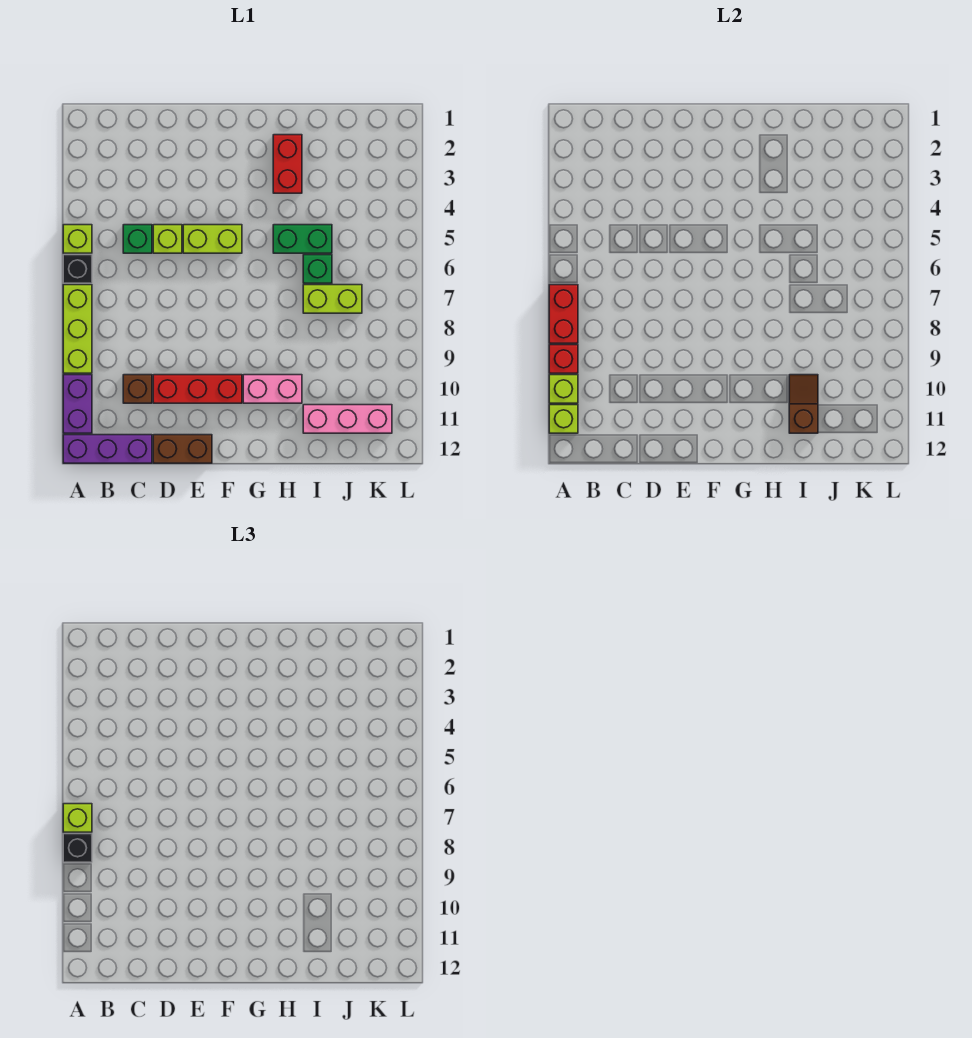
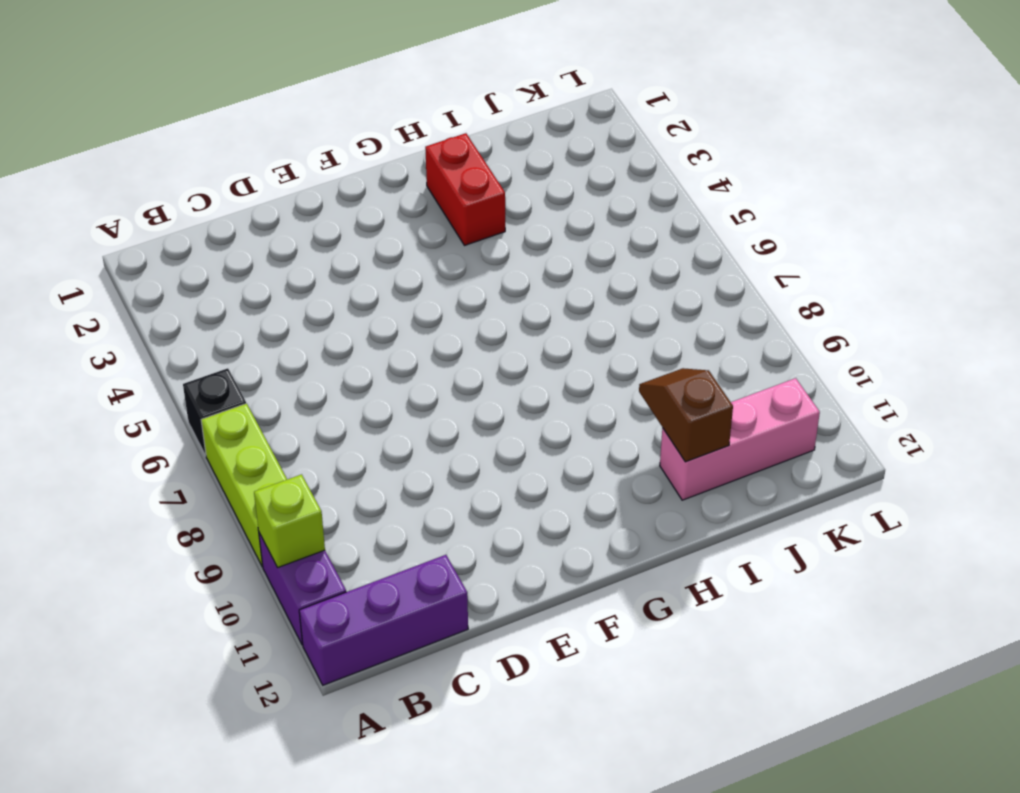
none -> lime brick A5 level 1
none -> green brick C5 level 1
none -> brown brick C10 level 1

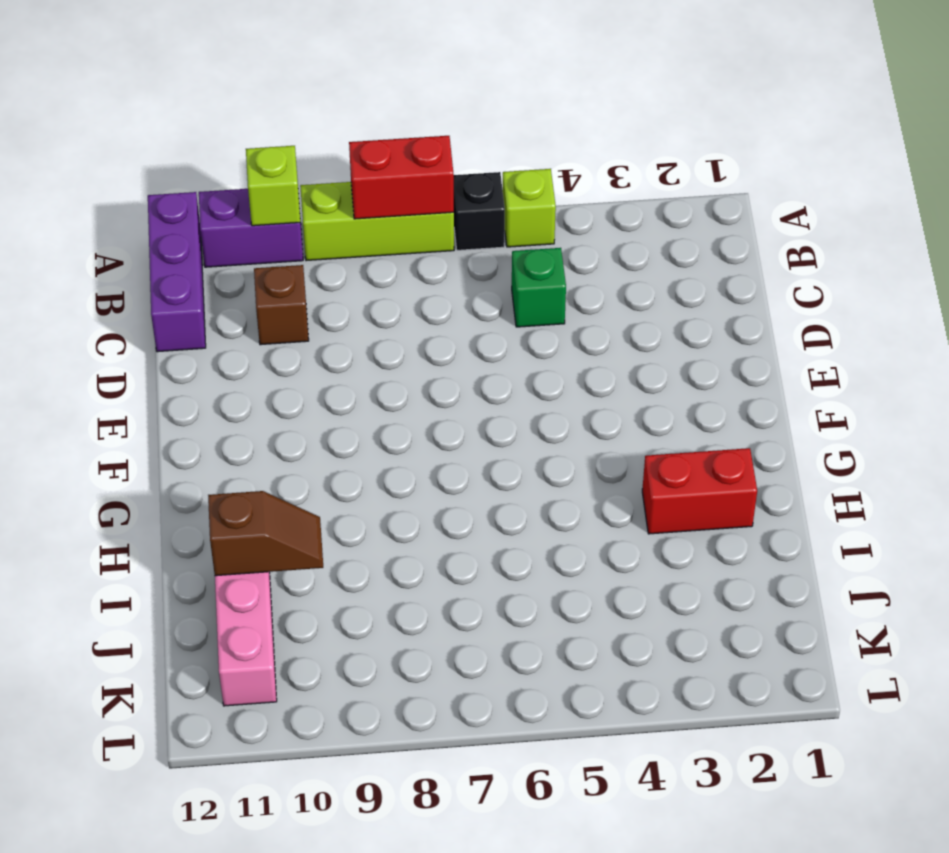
none -> lime brick D5 level 1
none -> red brick D10:F10 level 1
none -> brown brick D12:E12 level 1

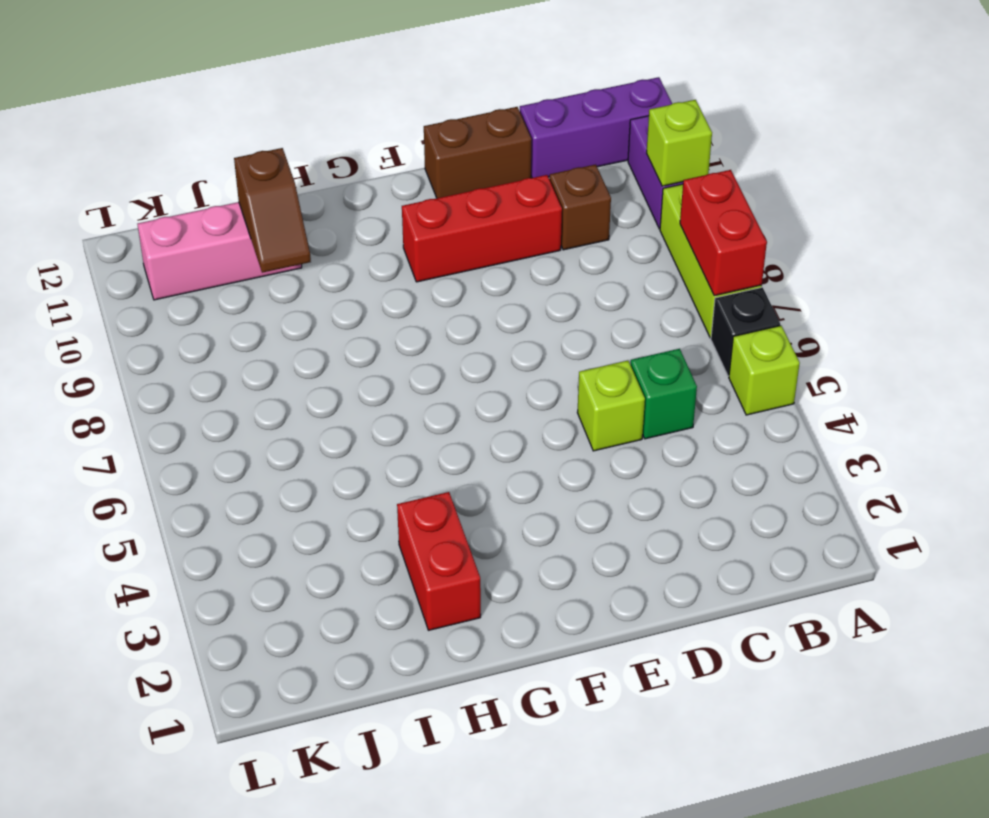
none -> lime brick E5:F5 level 1
none -> pink brick G10:H10 level 1
none -> green brick H5:I5 level 1

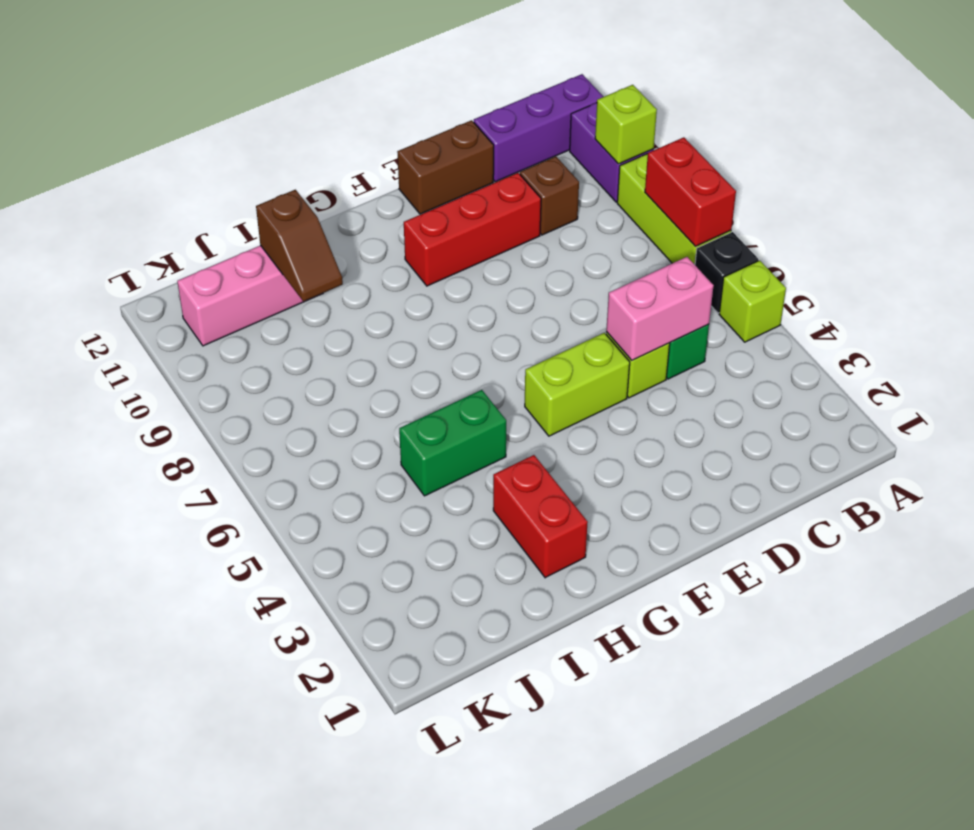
pink brick C5:D5 level 2 -> pink brick G10:H10 level 1
none -> green brick I6 level 1
none -> lime brick I7:J7 level 1
none -> red brick A9 level 2

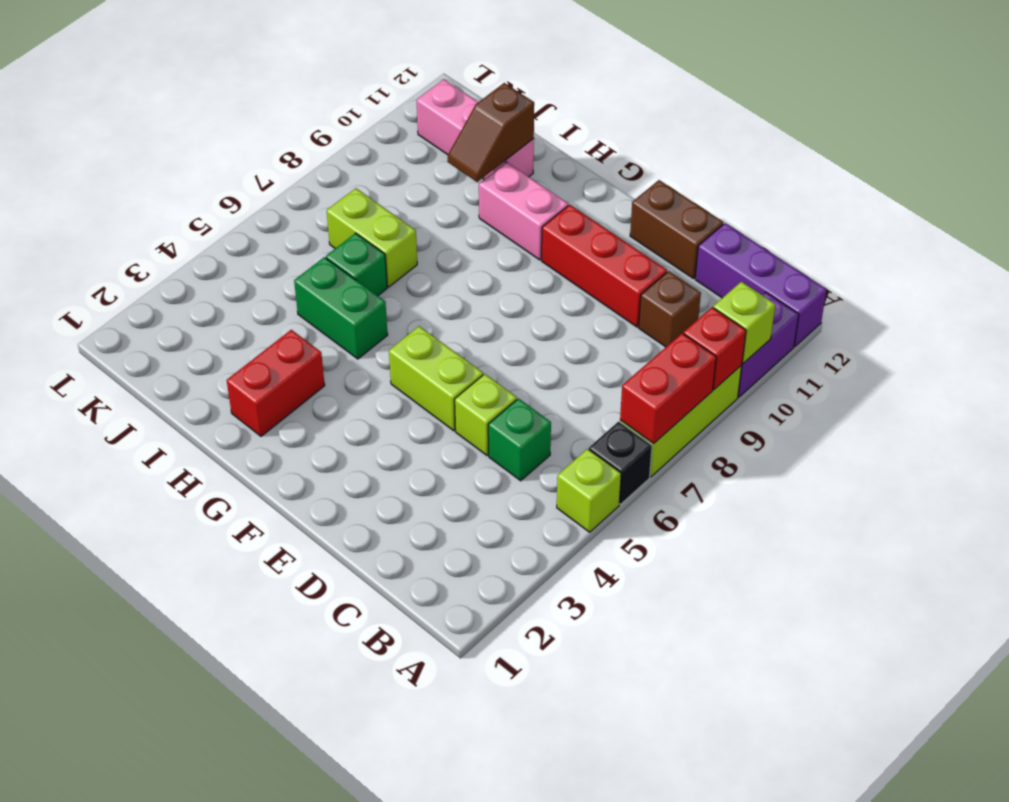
none -> lime brick A11 level 2
none -> lime brick A7 level 3
none -> black brick A8 level 3

